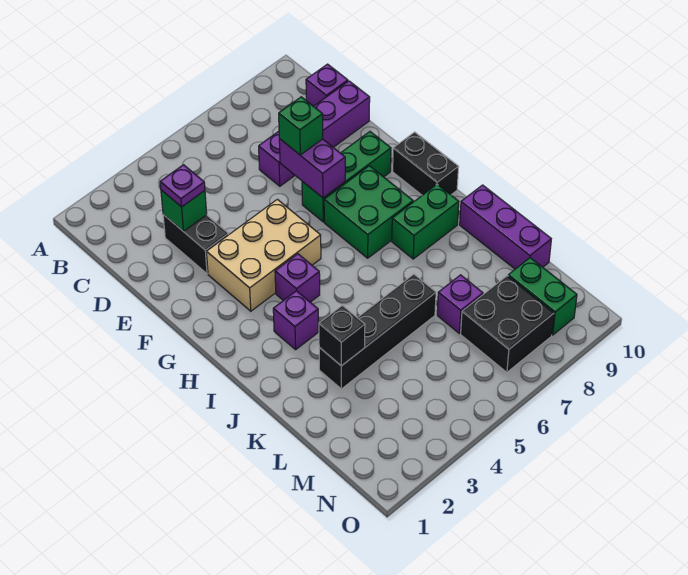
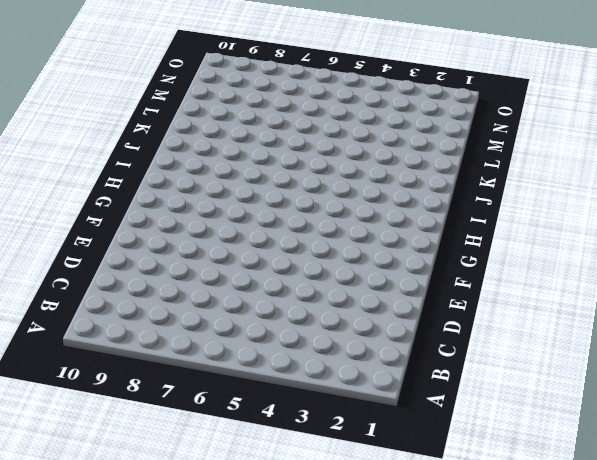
none -> purple brick C10 level 1
none -> black brick D3:E3 level 1
none -> purple brick D7:D10 level 1

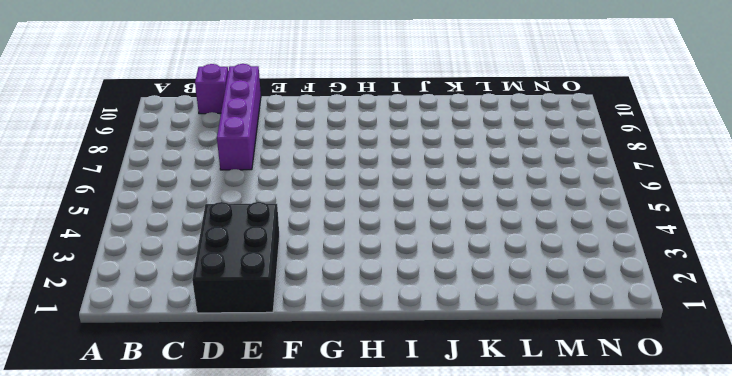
black brick D1:E3 level 1 -> black brick D3:E3 level 1
none -> tan brick F3:G5 level 1
none -> green brick F7:F9 level 1
none -> green brick G7:H8 level 1

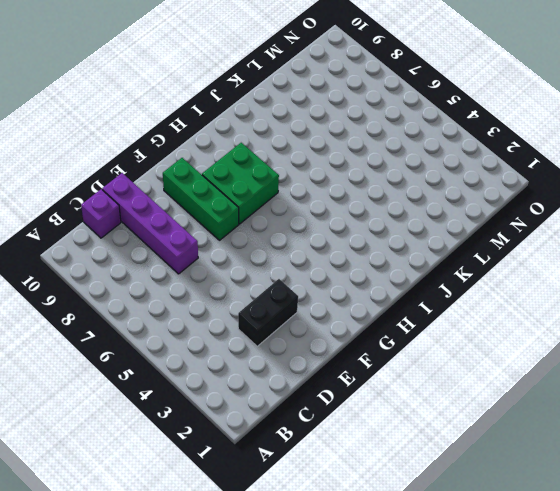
none -> tan brick F3:G5 level 1
none -> black brick G10:H10 level 1
none -> purple brick H4 level 1

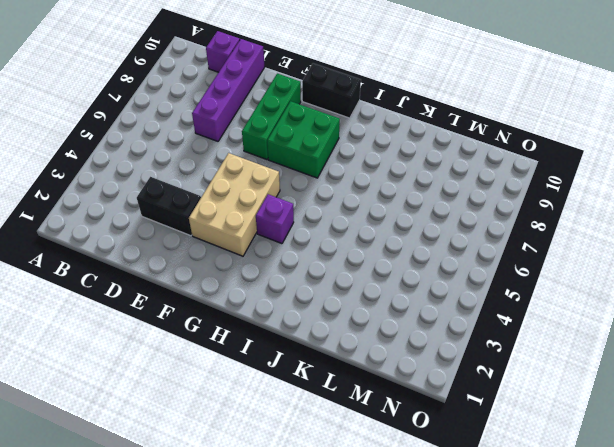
none -> purple brick I3 level 1
none -> green brick I8:I9 level 1
none -> purple brick J10:L10 level 1

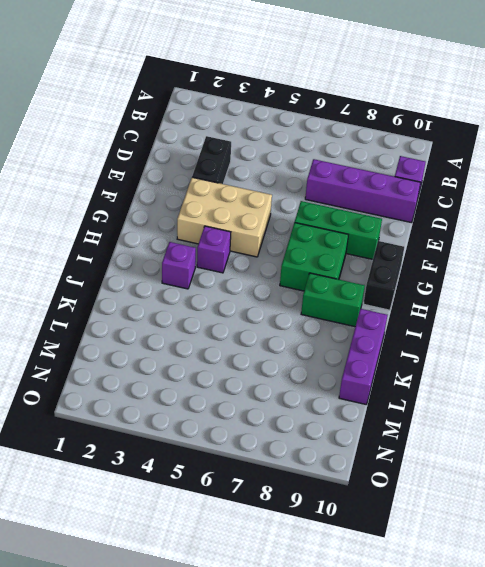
none -> black brick K3:K6 level 1
none -> purple brick L7 level 1
none -> black brick M7:N8 level 1

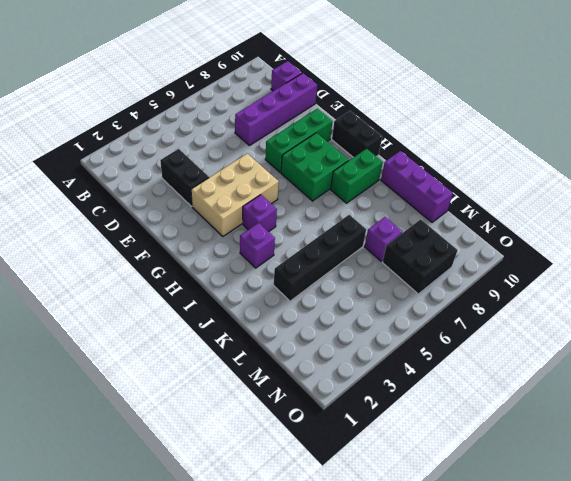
none -> green brick M9:N9 level 1
none -> green brick D3 level 2
none -> purple brick E7:F7 level 2

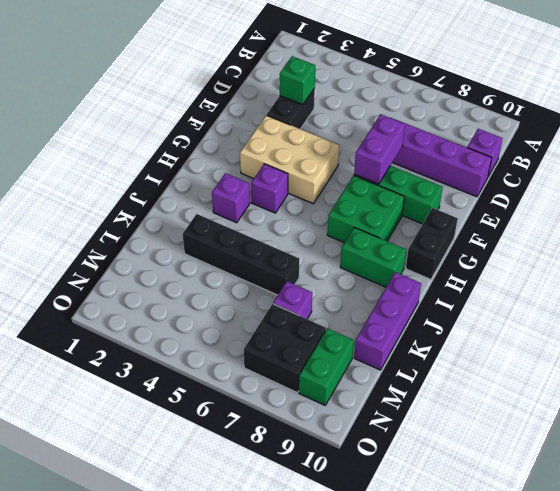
none -> black brick K3 level 2
none -> purple plate D3 level 3
none -> green brick E7 level 3

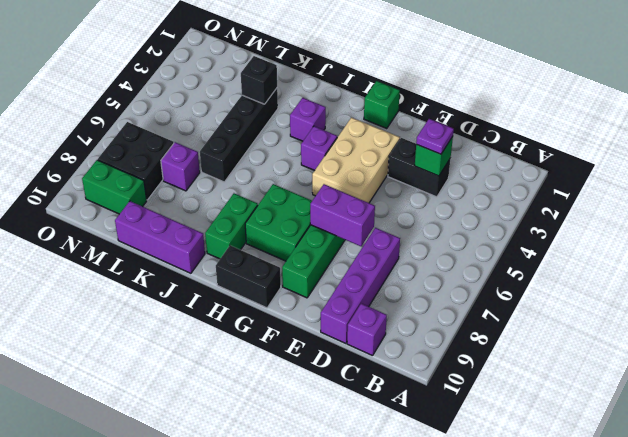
green brick G1 level 1 -> green brick E7 level 3

